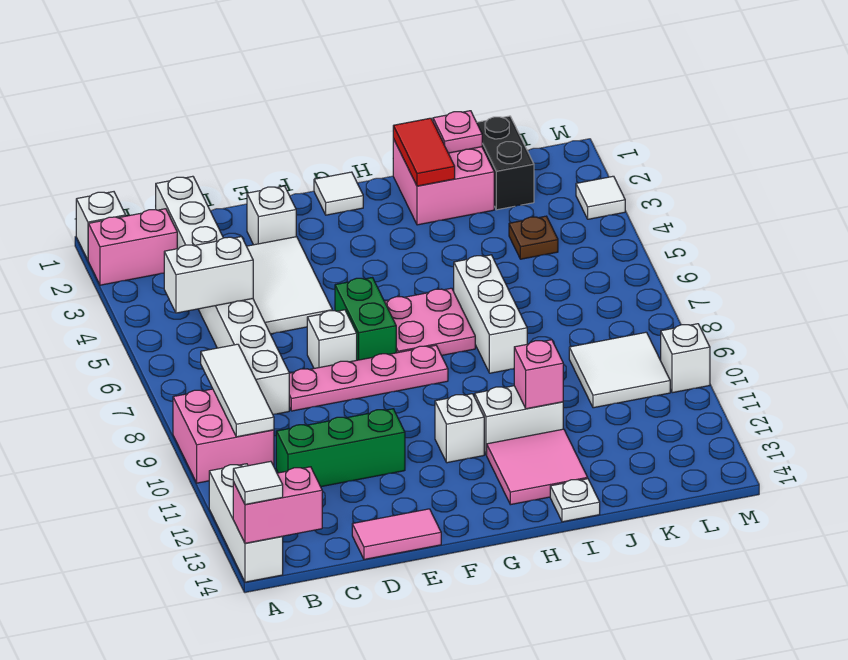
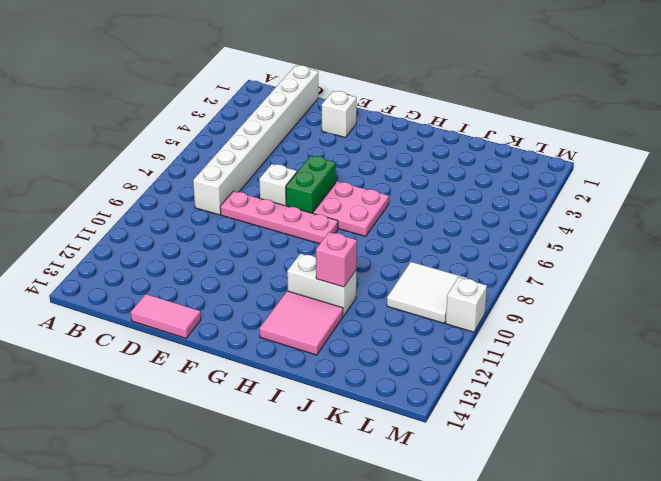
none -> white brick A1 level 1
none -> pink brick A2:B2 level 1
none -> pink brick A9:B10 level 1
none -> white brick A12:A14 level 1

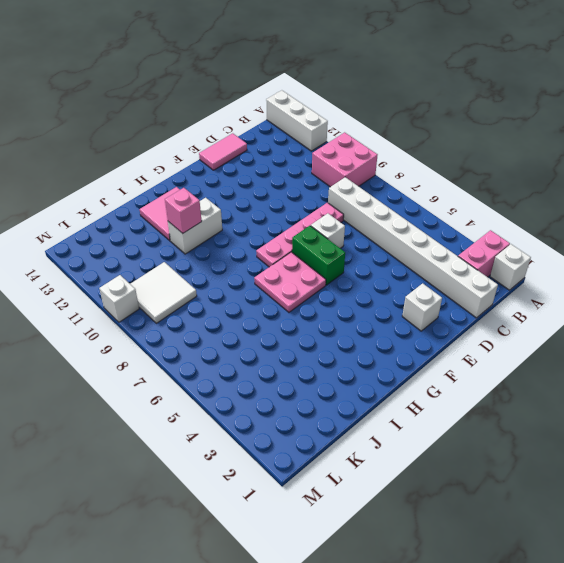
none -> green brick C11:E11 level 1
none -> white tile D3:E5 level 1
none -> white tile G1 level 1
none -> white brick G11 level 1

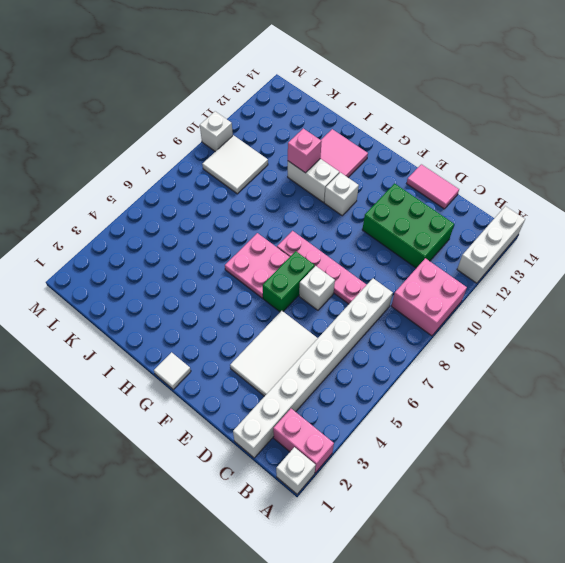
green brick C11:E12 level 1 -> green brick C11:E11 level 1
none -> white brick E2 level 1
none -> pink brick I1:J2 level 1
none -> white brick I6:I8 level 1
none -> white plate I14 level 1

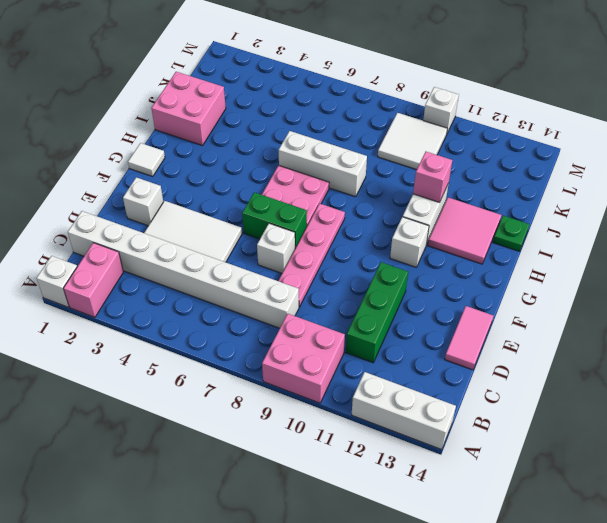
green plate I14 level 1 -> white plate I14 level 1
none -> black brick K1:K2 level 1
none -> brown plate K4 level 1
none -> white tile M3 level 1
none -> pink brick A14:B14 level 2

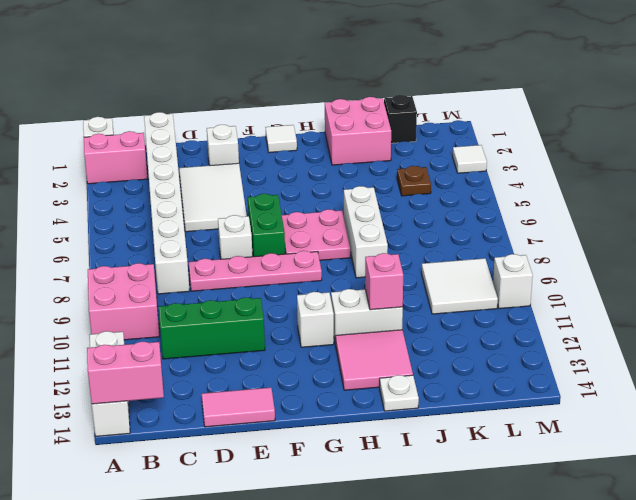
black brick K1 level 1 -> black brick K1:K2 level 1
none -> white brick B5:C5 level 2
none -> white tile B8:B10 level 2
none -> red tile I1:I2 level 2
none -> pink plate J1 level 2

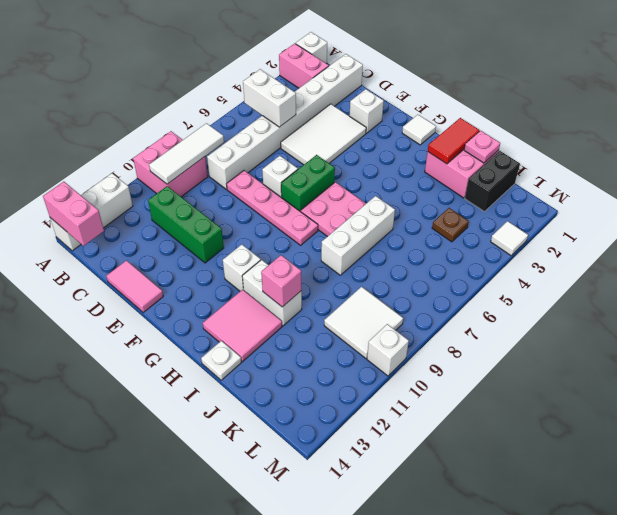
none -> white tile A14 level 3

